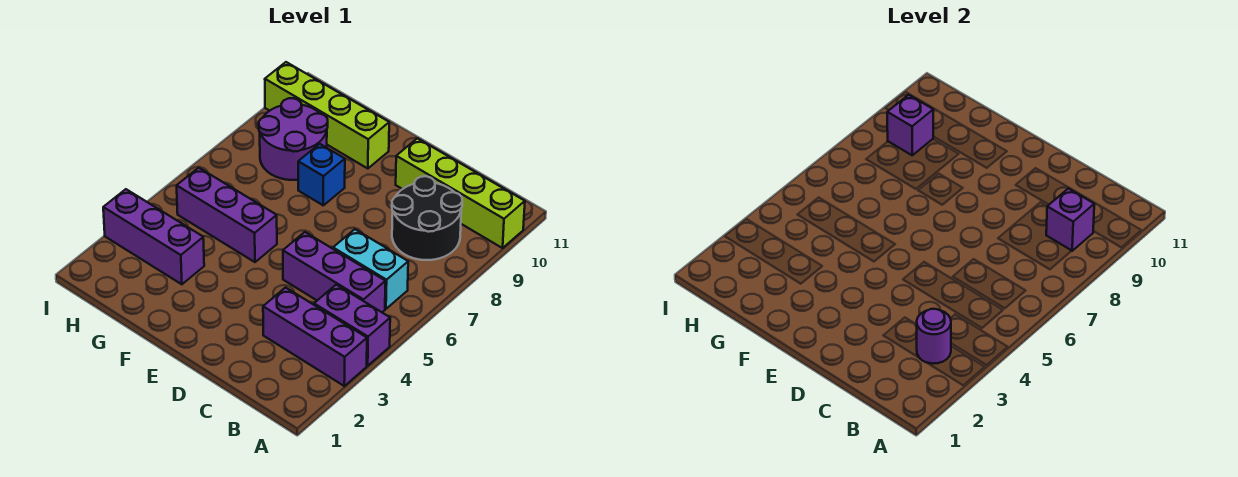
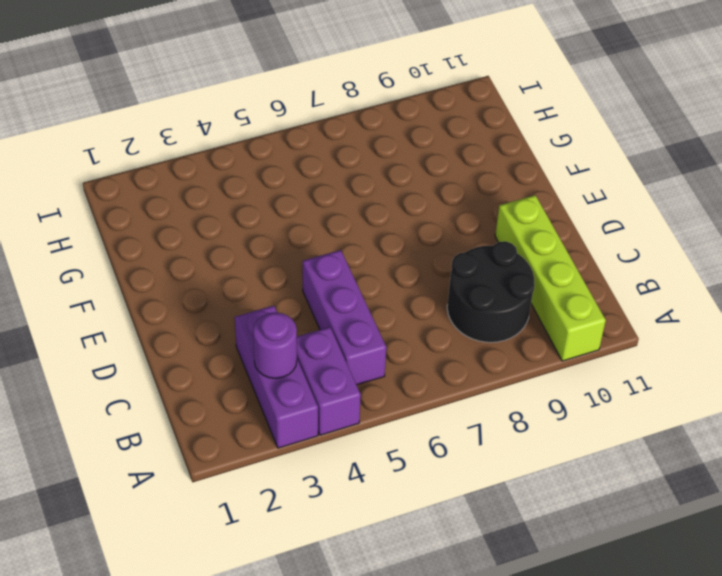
none -> cyan brick B6:C6 level 1
none -> purple brick F5:H5 level 1
none -> blue brick F8 level 1

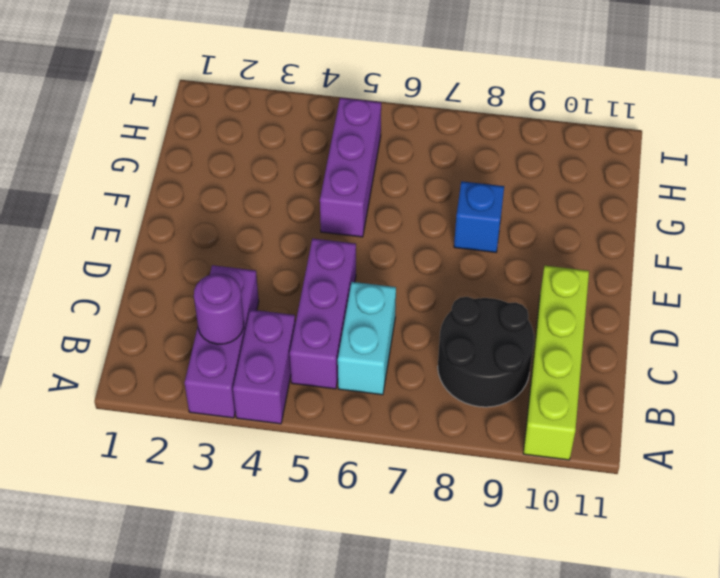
none -> lime brick F10:I10 level 1
none -> purple brick G3:I3 level 1
none -> purple round brick G8:H9 level 1

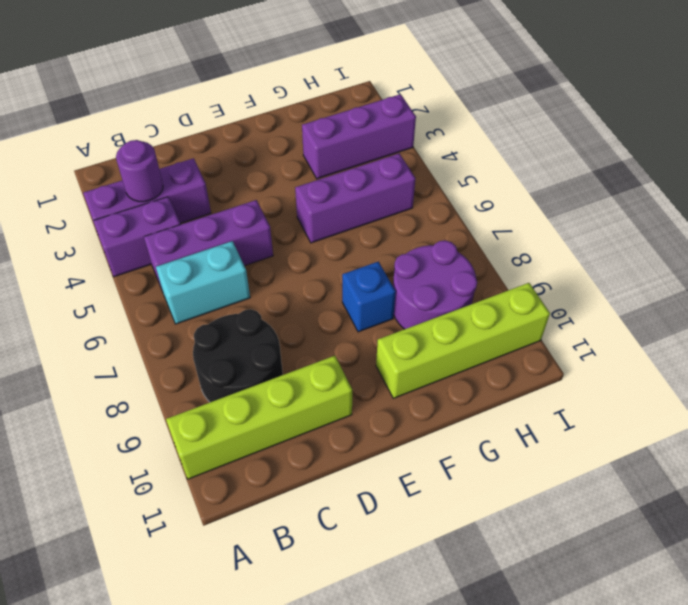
none -> purple brick B9 level 2
none -> purple brick H9 level 2

